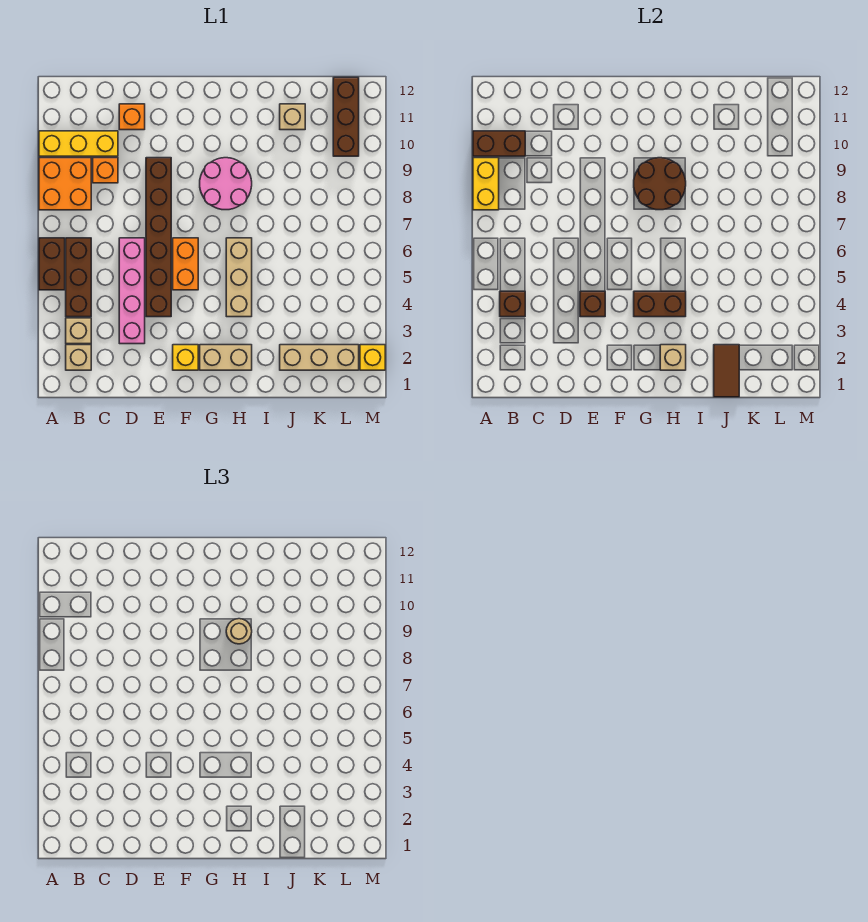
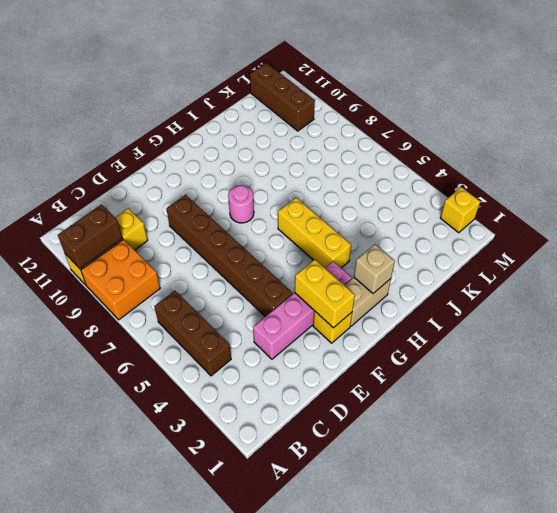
pink brick D3:G3 level 1 -> pink brick D3:D6 level 1
yellow brick F2:F3 level 2 -> yellow brick A8:A9 level 2
pink round brick G8 level 1 -> pink round brick G8:H9 level 1
yellow brick H4:H6 level 1 -> tan brick H4:H6 level 1
none -> brown brick A5:A6 level 1
none -> tan brick B2 level 1
none -> tan brick B3 level 1

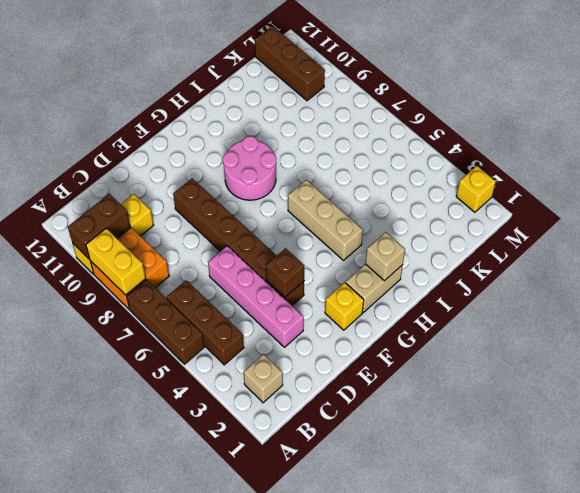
brown brick A5:A7 level 1 -> brown brick A5:A6 level 1
none -> tan brick B3 level 1
none -> orange brick C9 level 1
none -> orange brick D11 level 1

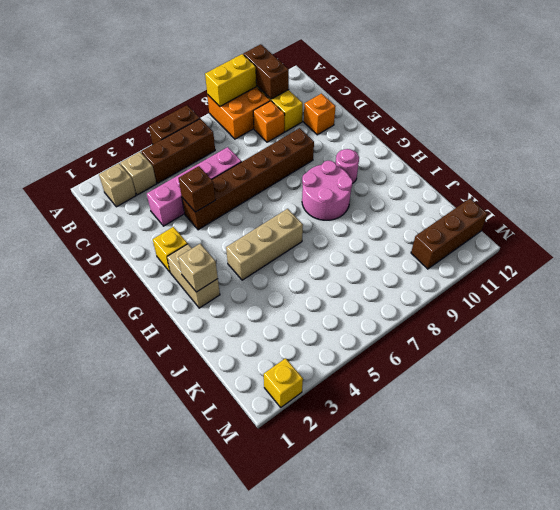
pink round brick G10 level 1 -> none
none -> orange brick F5:F6 level 1
none -> tan brick J2:L2 level 1
none -> tan brick J11 level 1

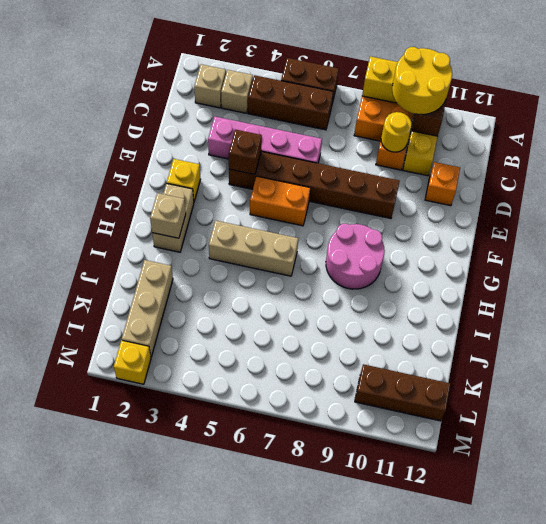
yellow round brick A9:B10 level 3 -> none
yellow round brick C9 level 2 -> none
none -> tan brick J11 level 1
none -> brown brick B4 level 2
none -> brown brick G4:H4 level 2

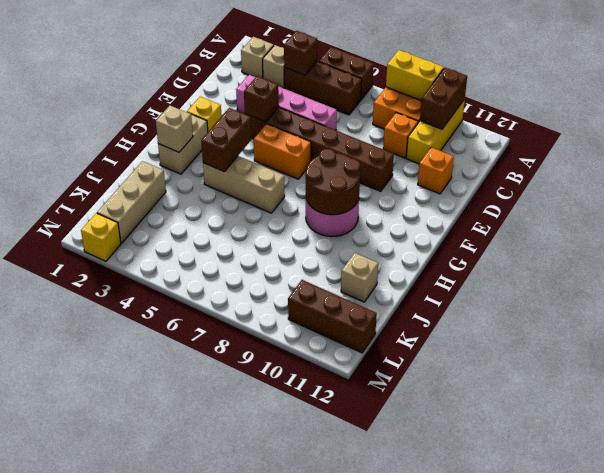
none -> brown tile J1:J2 level 2
none -> tan round brick H9 level 3

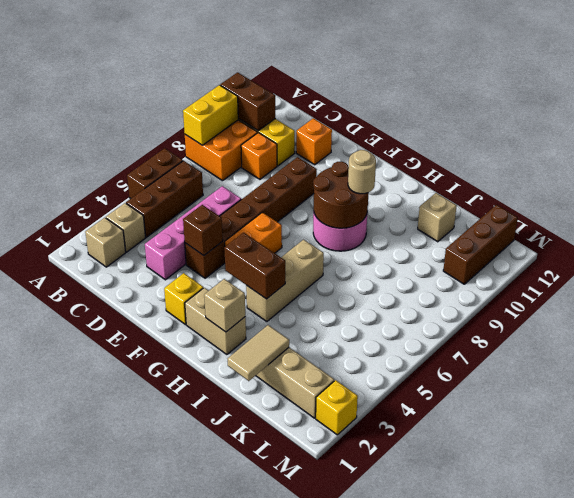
tan tile J1:J2 level 2 -> brown tile J1:J2 level 2
none -> brown brick B4 level 2

